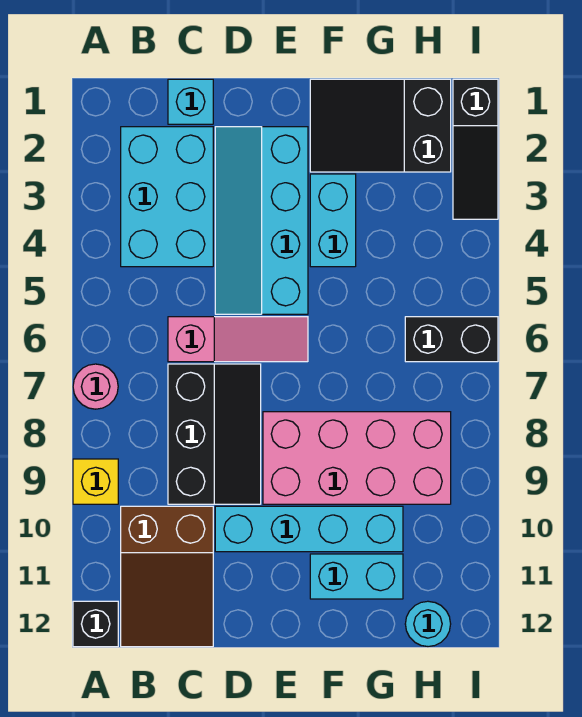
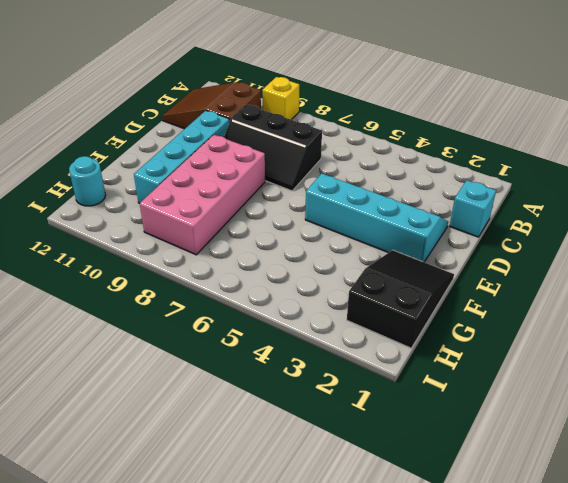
none -> pink round brick A7 level 1
none -> black brick A12 level 1
none -> cyan brick B2:C4 level 1

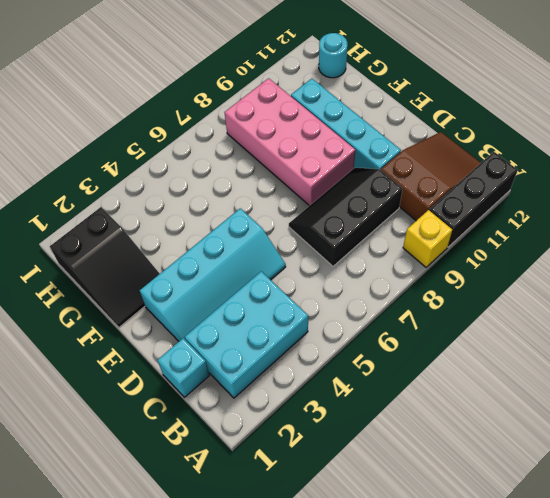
black brick A10:A12 level 1 -> black brick A12 level 1
none -> pink round brick A7 level 1
none -> pink slope C6:E6 level 1 top C
none -> cyan brick F3:F4 level 1

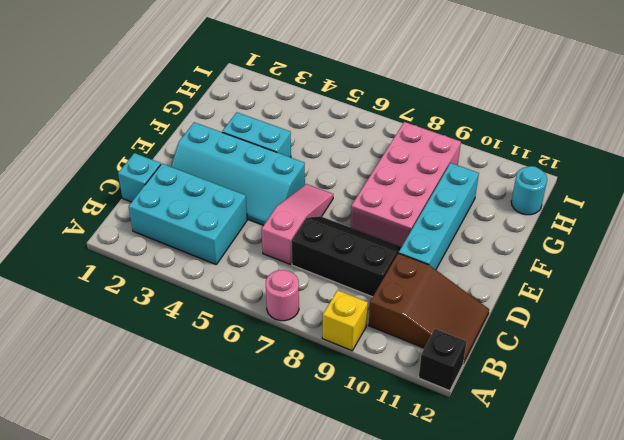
none -> black slope F1:H2 level 1 top H
none -> cyan brick F11:G11 level 1
none -> black brick H6:I6 level 1

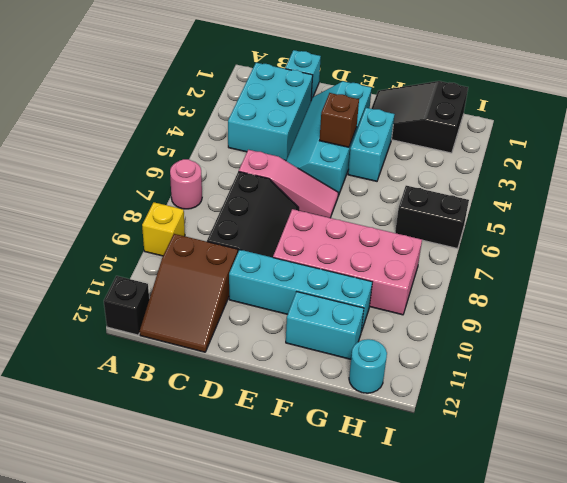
brown brick E4 level 2 -> none
none -> black slope I1:I3 level 1 top 1

